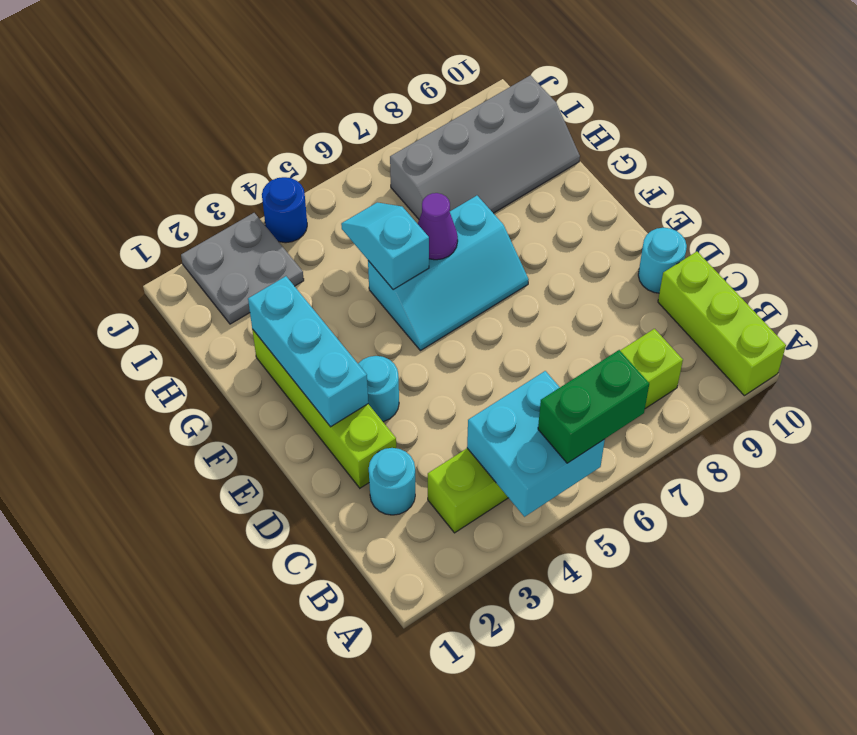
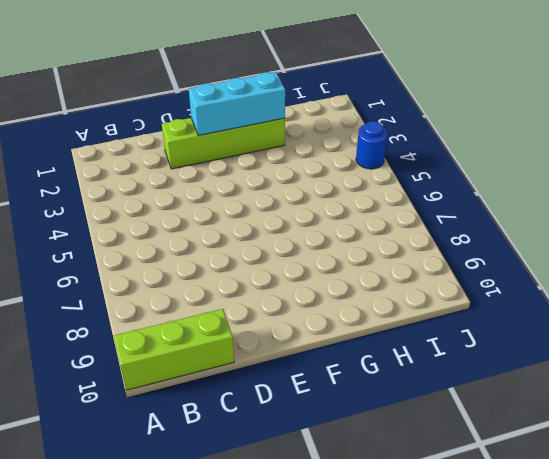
none -> lime brick B3:B8 level 1
none -> cyan round brick C2 level 1
none -> cyan round brick D10 level 1

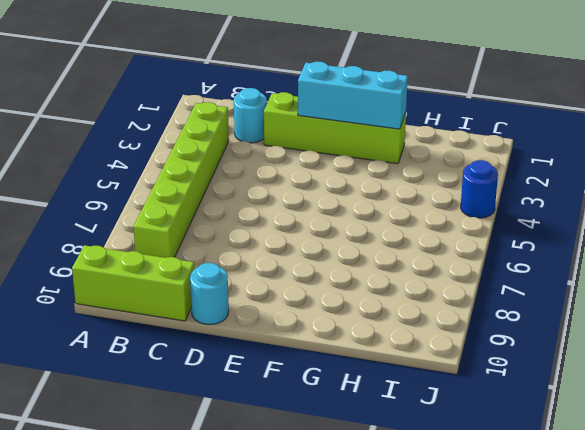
none -> cyan round brick E3 level 1
none -> cyan slope F5:G7 level 1 top G
none -> grey slope H7:I10 level 1 top I

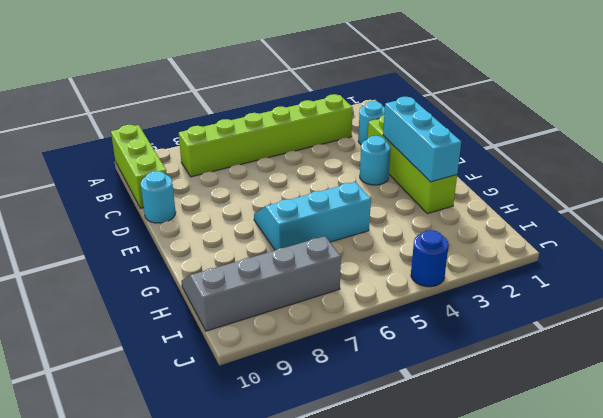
none -> grey plate I2:J3 level 1
none -> cyan brick A4:B5 level 2
none -> cyan slope G5:H5 level 2 top G

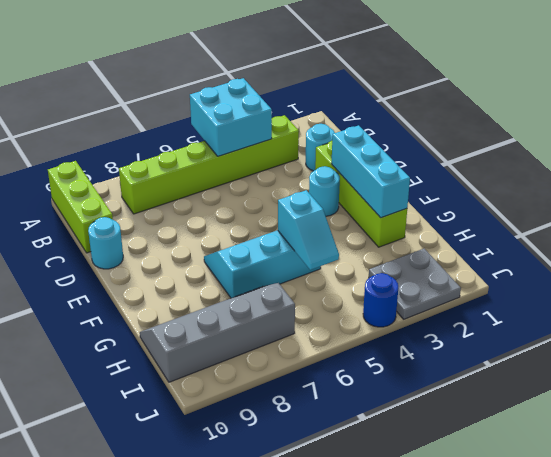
none -> purple cone G6 level 2
none -> green brick A5:A6 level 3

